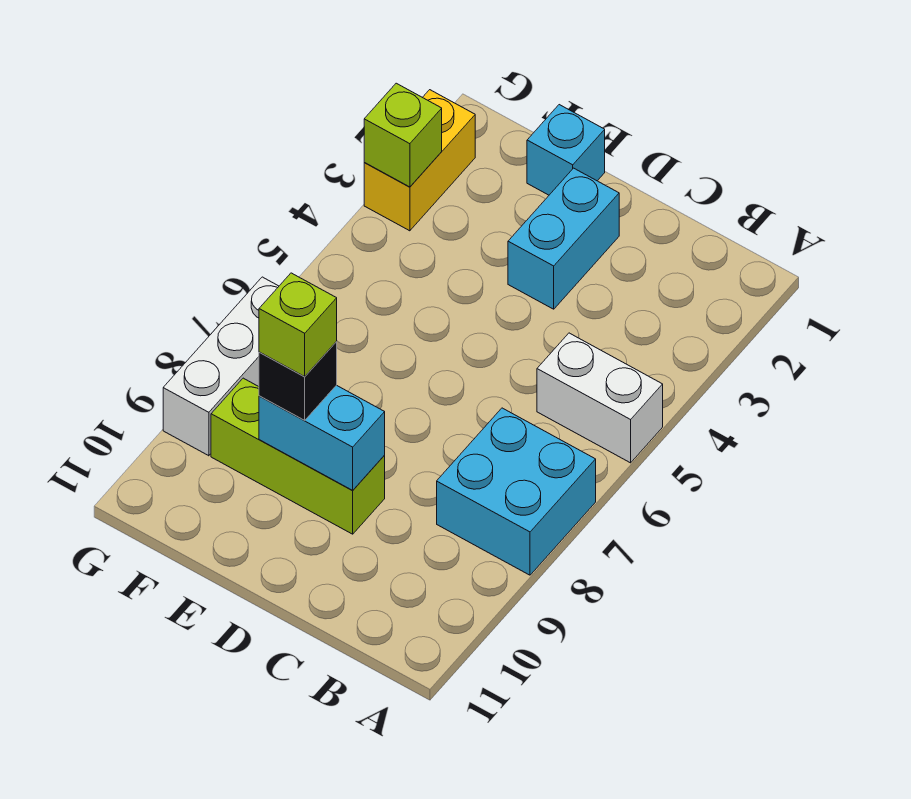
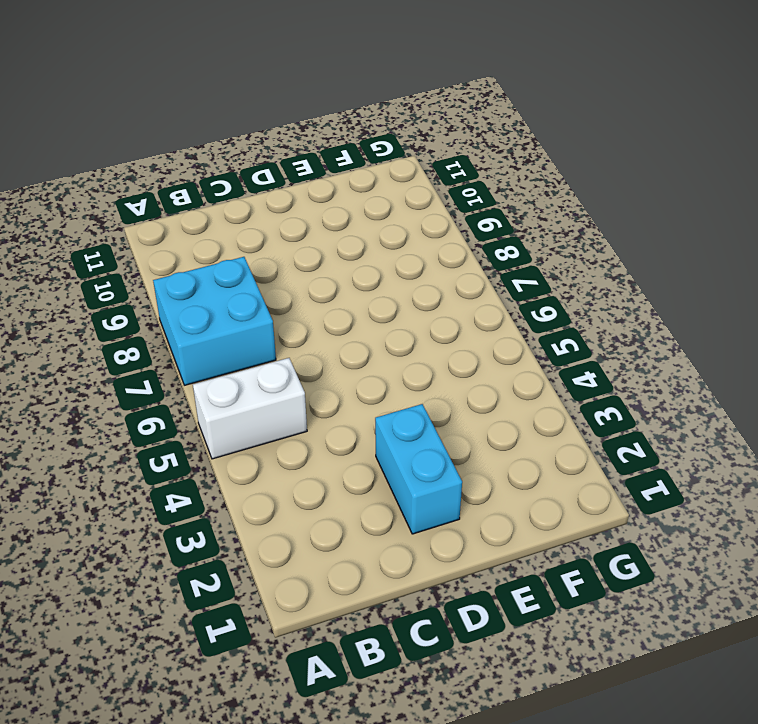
none -> lime brick D9:F9 level 1
none -> cyan brick E1 level 1

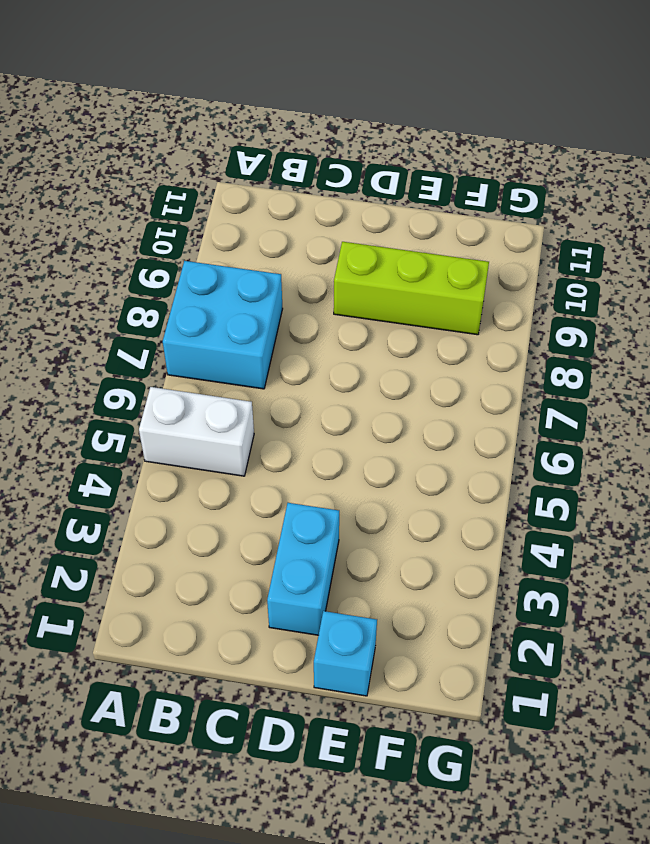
none -> yellow brick G2:G3 level 1
none -> white brick G7:G9 level 1

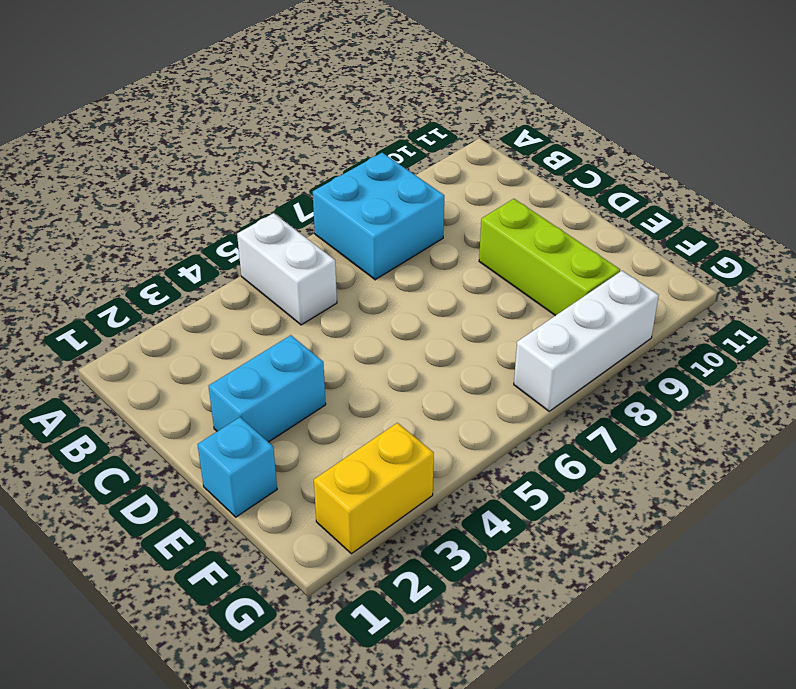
none -> cyan brick D9:E9 level 2
none -> lime brick G3 level 2

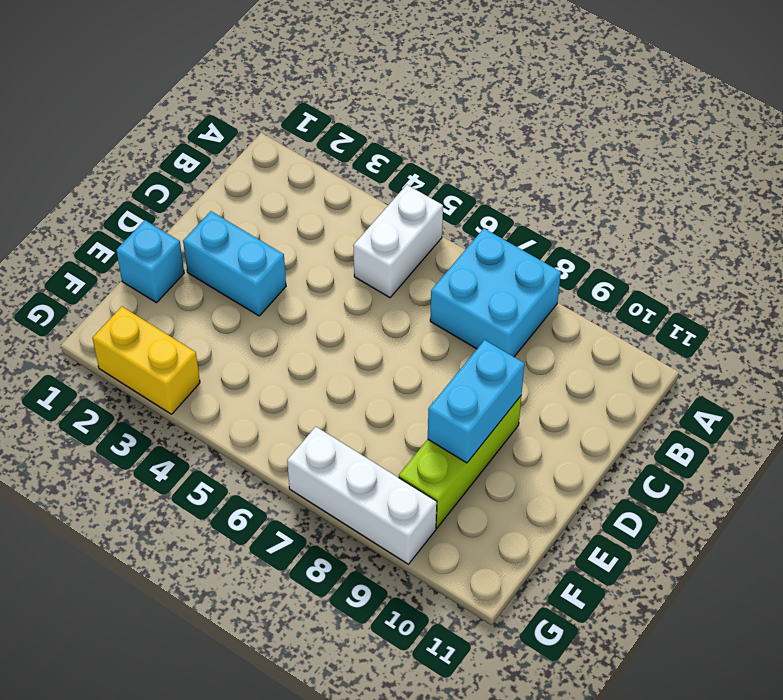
none -> lime brick G3 level 2
none -> black brick E9 level 3

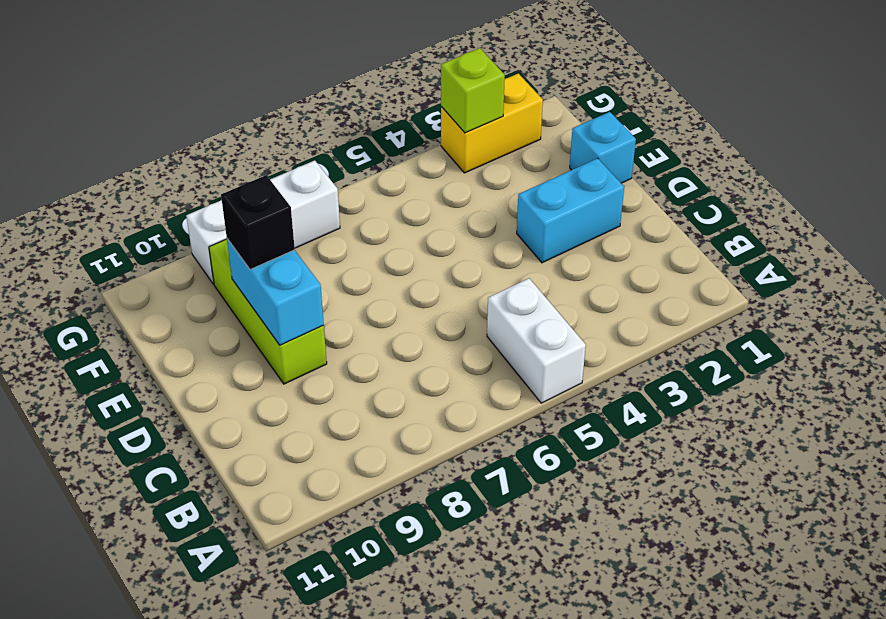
none -> cyan brick A7:B8 level 1
none -> lime brick E9 level 4

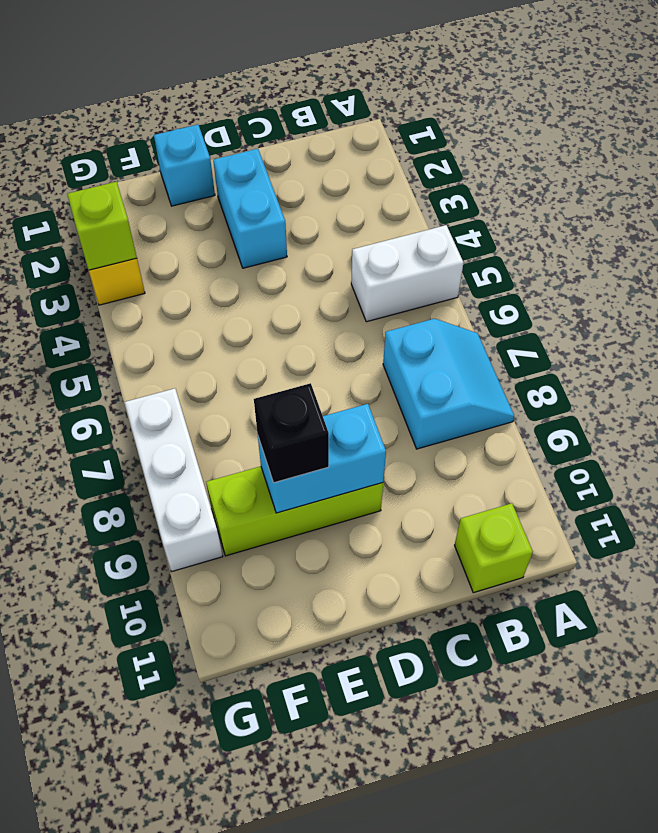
cyan slope A7:B8 level 1 top B -> cyan brick A7:B8 level 1
lime brick B11 level 1 -> lime brick E9 level 4

